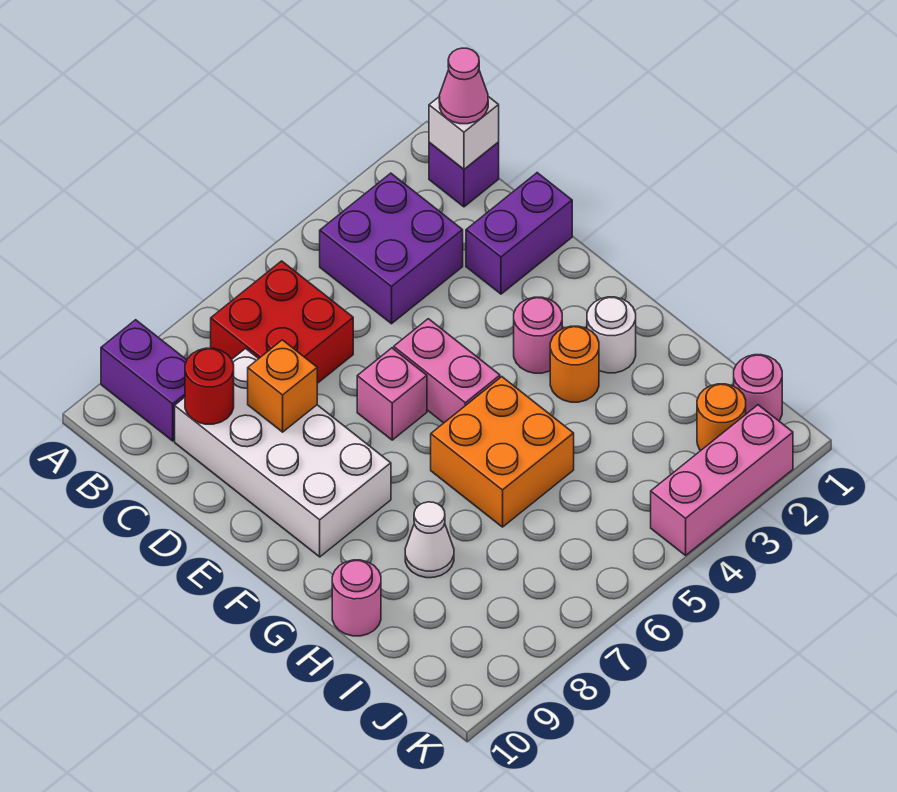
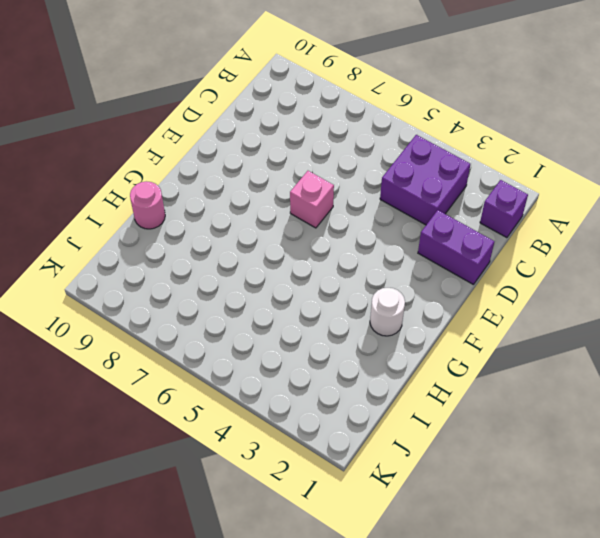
none -> purple brick A9:B9 level 1
none -> red brick B6:C7 level 1
none -> white brick C8:F9 level 1

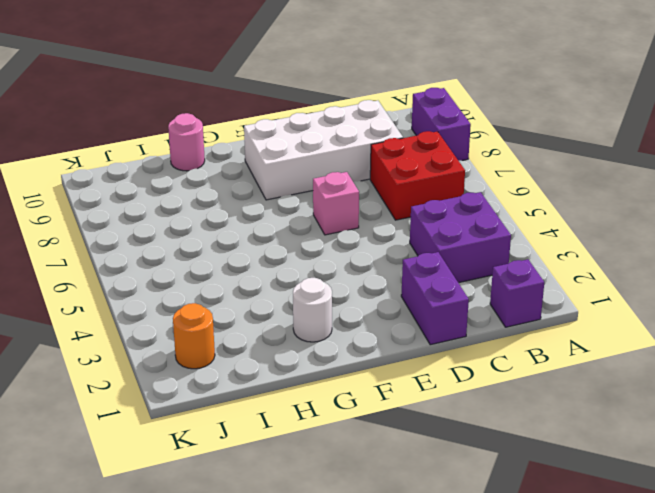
purple brick A8:A9 level 1 -> purple brick A9:B9 level 1
none -> pink brick E5:F5 level 1
none -> pink round brick F3 level 1
none -> orange round brick G3 level 1

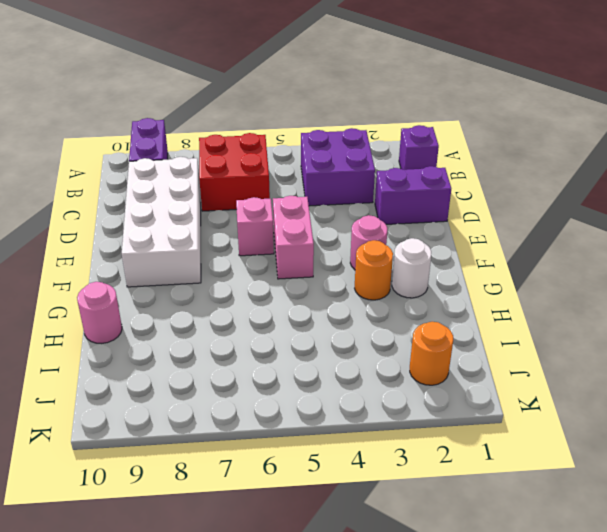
none -> orange brick G5:H6 level 1
none -> white cone H8 level 1
none -> pink round brick J1 level 1

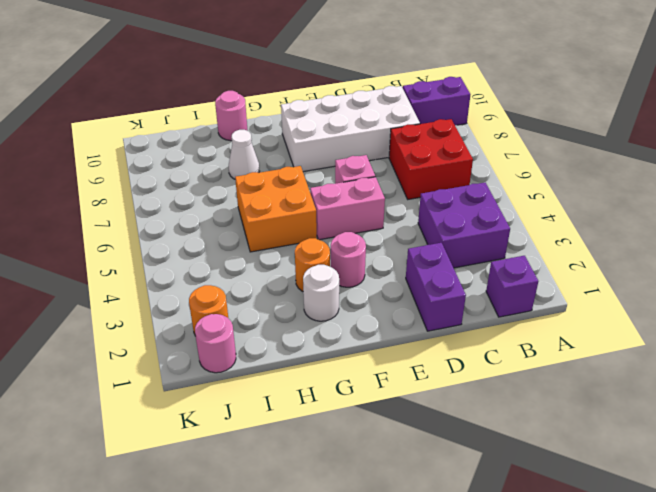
none -> pink brick K2:K4 level 1
none -> white brick B1 level 2
none -> red round brick C9 level 2

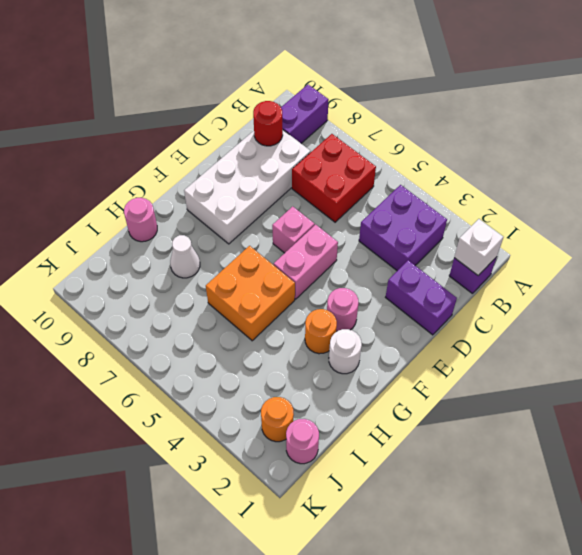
none -> pink brick K2:K4 level 1
none -> orange brick D8 level 2
none -> pink cone B1 level 3

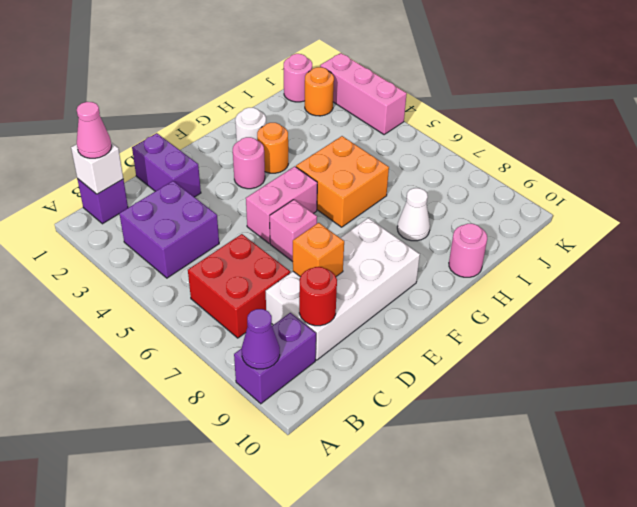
purple cone A9 level 2 -> none

